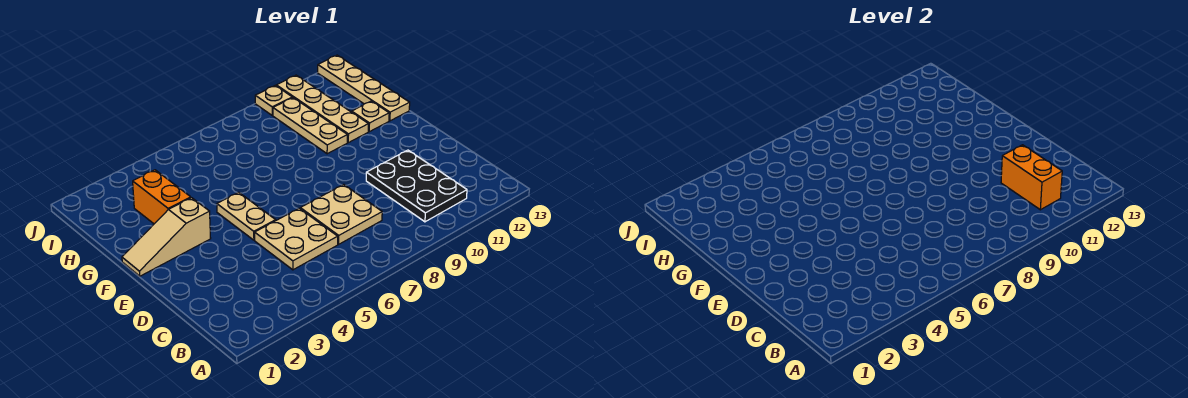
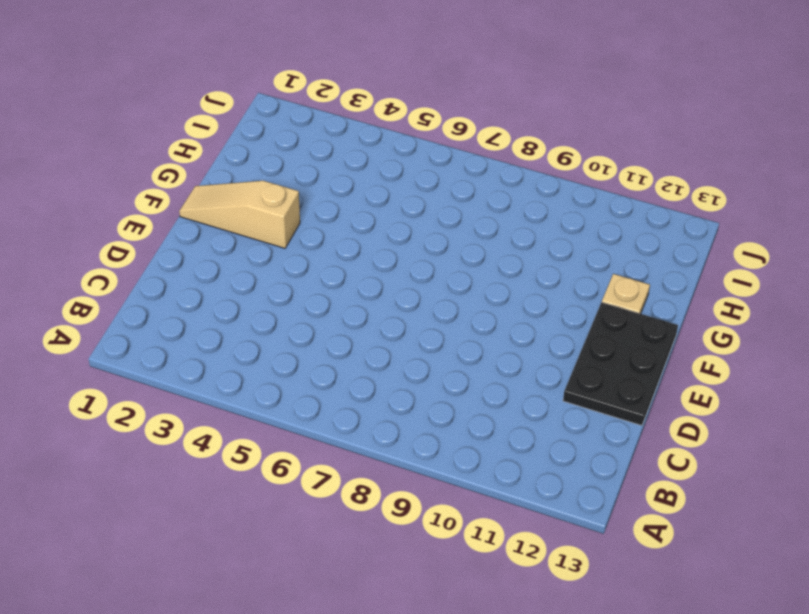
black plate D12:F13 level 1 -> black plate B10:D11 level 1
none -> tan plate C5:D6 level 1
none -> tan plate C7:D8 level 1
none -> tan plate E5:F5 level 1

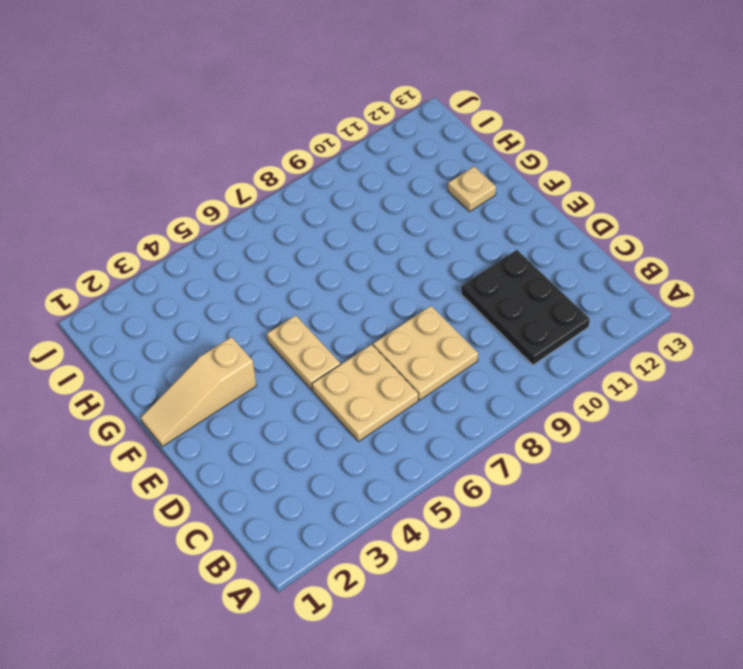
none -> orange brick G3:H3 level 1
none -> tan plate G10:I10 level 1
none -> tan plate G11:J11 level 1

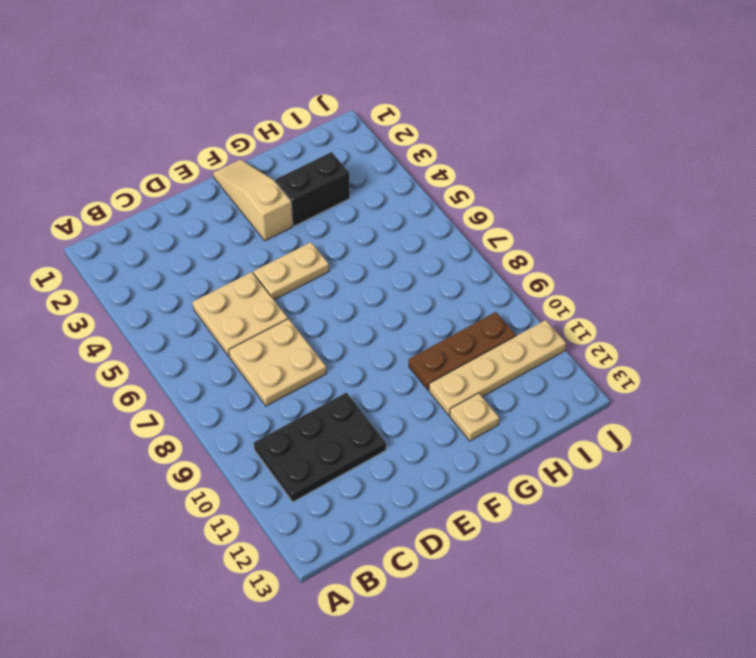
black brick G3:H3 level 1 -> orange brick G3:H3 level 1
brown plate G10:I10 level 1 -> tan plate G10:I10 level 1
none -> tan plate G13:J13 level 1
none -> tan plate J10 level 1
none -> orange brick B11:C11 level 2

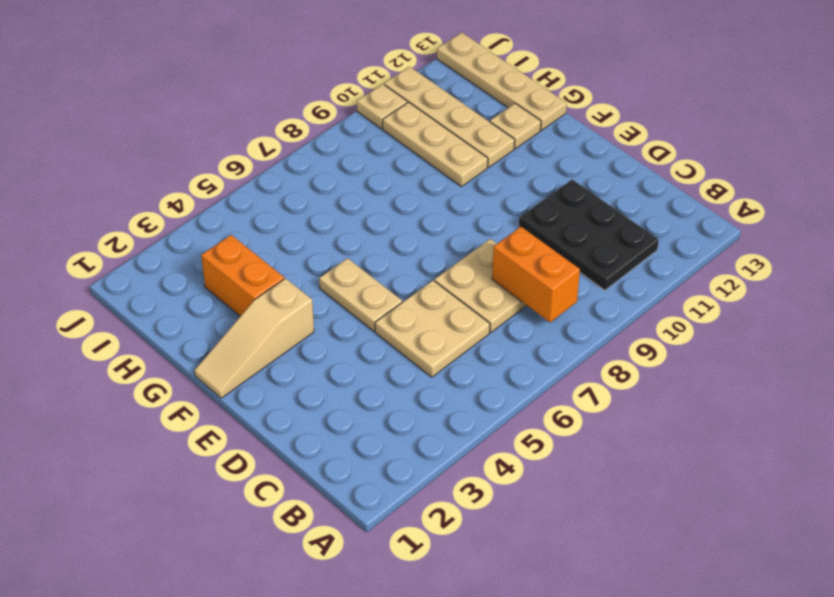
orange brick B8:C8 level 2 -> orange brick B11:C11 level 2

